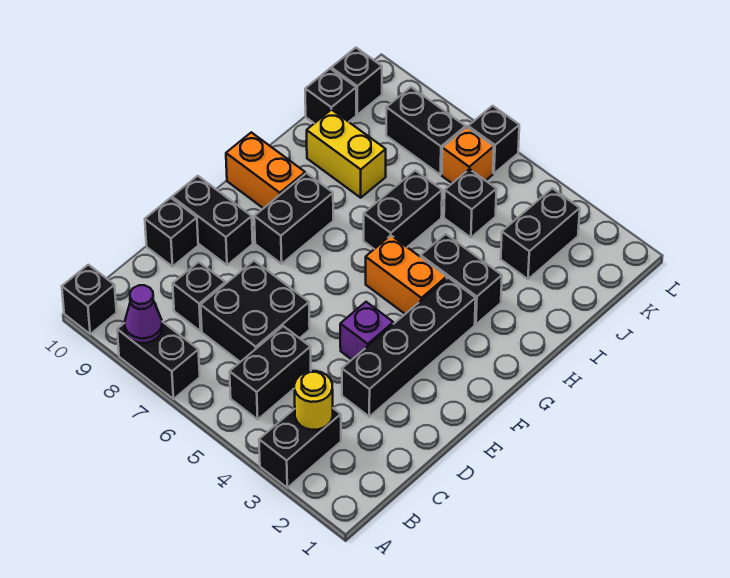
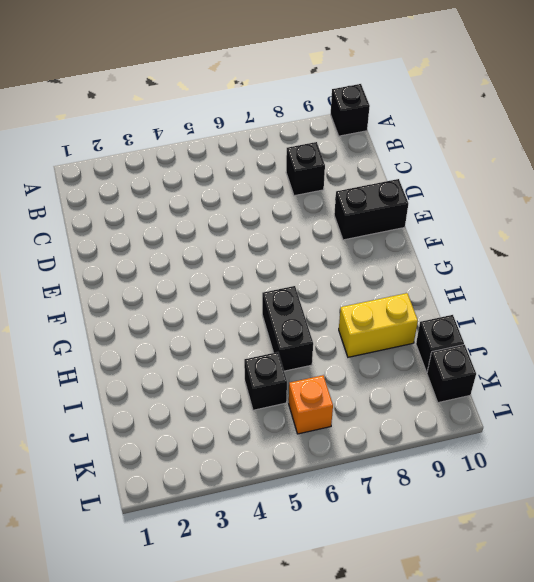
none -> black brick A3:B3 level 1
none -> black brick A7:A8 level 1
none -> black brick B5:C5 level 1

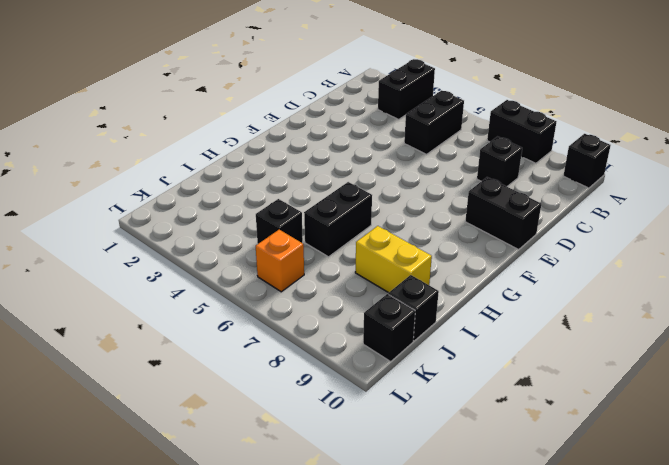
none -> black brick C6:D7 level 1
none -> black brick D3:G3 level 1
none -> black brick D10 level 1

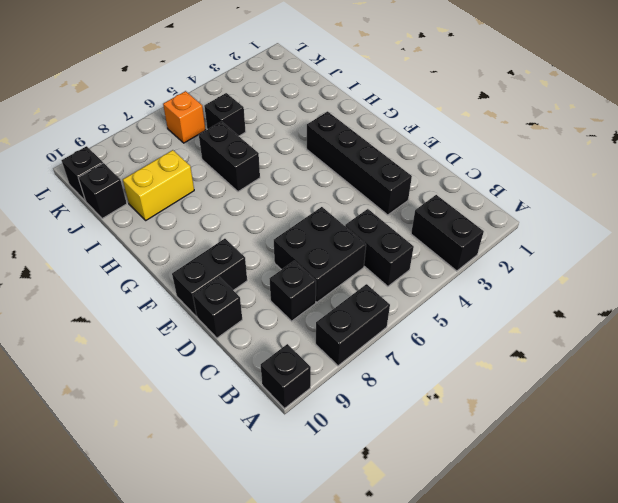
none -> purple brick E4 level 1
none -> black brick F8:G8 level 1
none -> orange brick G4:G5 level 1

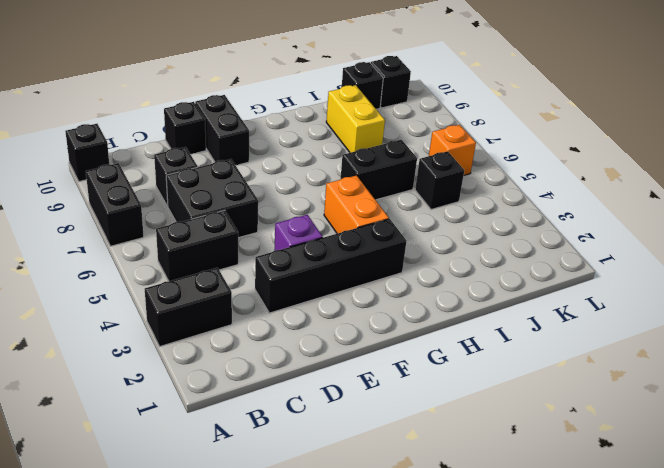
none -> black brick F8:G8 level 1
none -> orange brick G9:G10 level 1
none -> black brick H3:H4 level 1

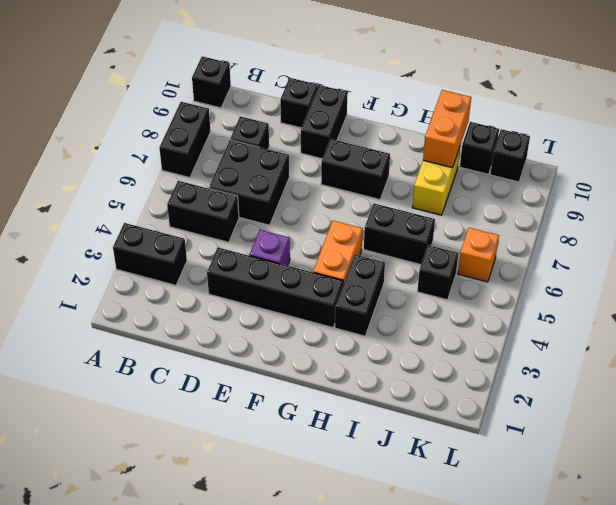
orange brick I9:I10 level 2 -> orange brick G9:G10 level 1
none -> black brick J3:K3 level 1
none -> black brick K7:K8 level 1
none -> black brick L6 level 1

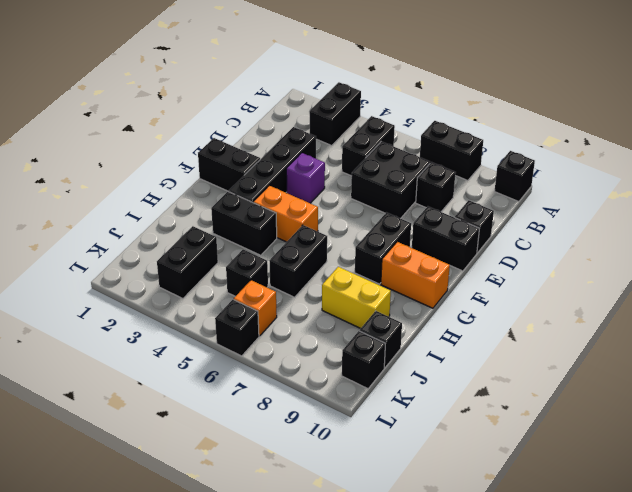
black brick F1:F2 level 1 -> black brick K7:K8 level 1
none -> purple cone A8 level 2
none -> yellow round brick B3 level 2

